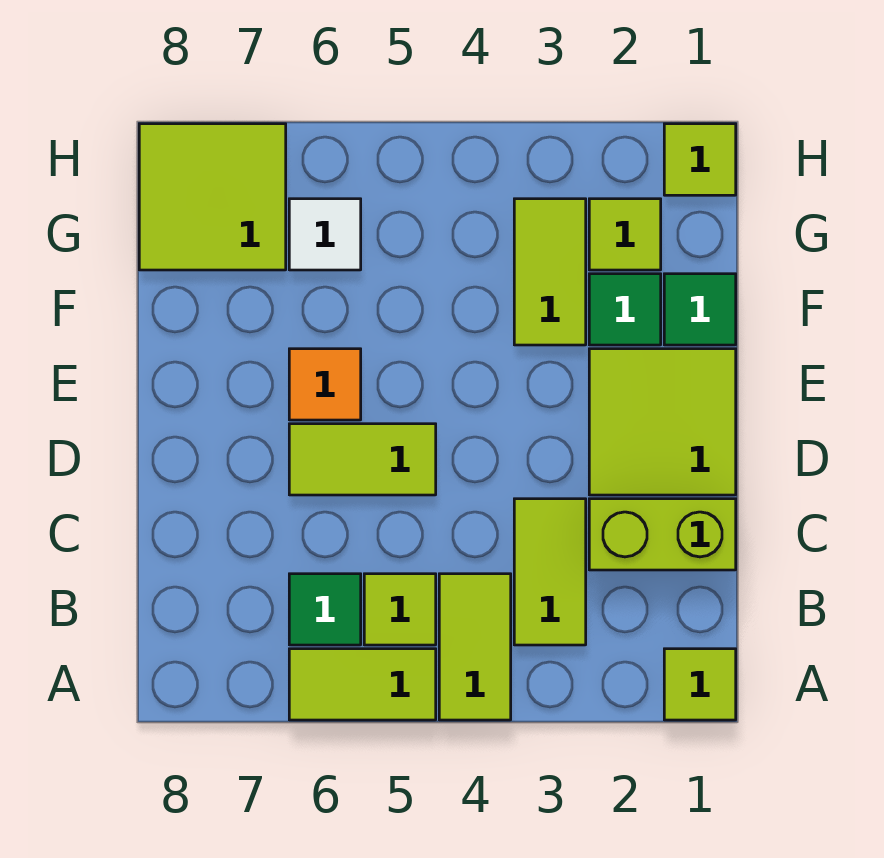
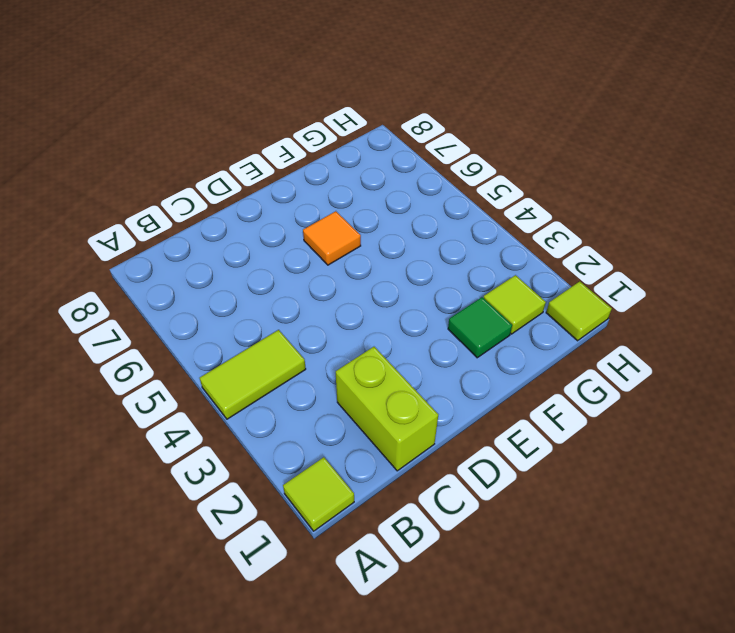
none -> lime tile A5:A6 level 1
none -> lime tile B3:C3 level 1
none -> lime tile B5 level 1

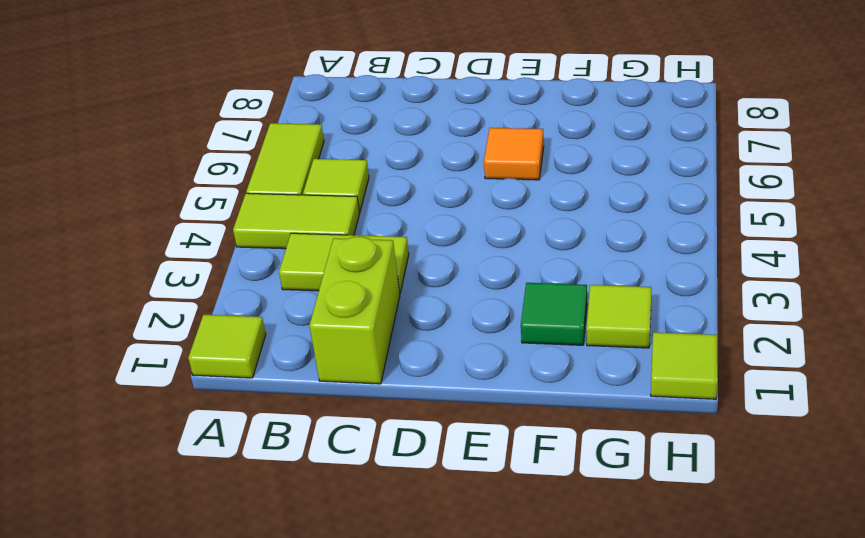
none -> green tile B6 level 1
none -> lime tile D1:E2 level 1
none -> lime tile D5:D6 level 1

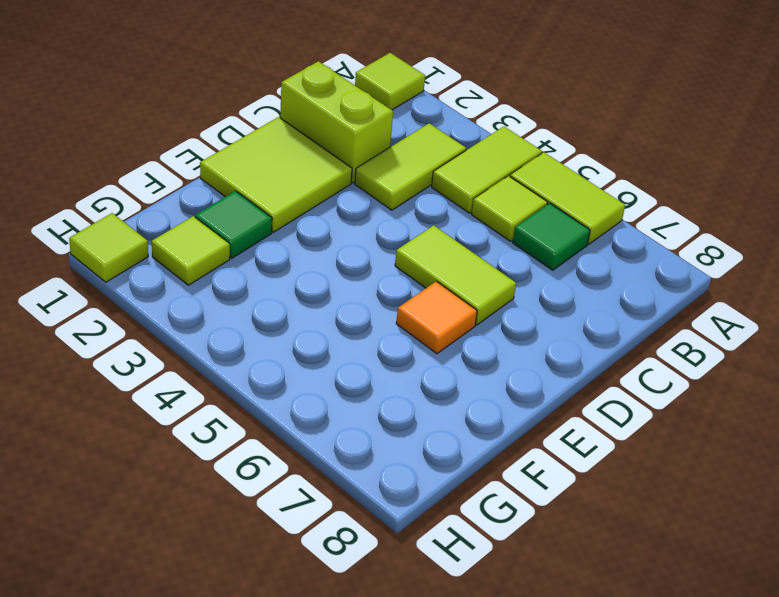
none -> green tile F1 level 1
none -> lime tile F3:G3 level 1
none -> white tile G6 level 1

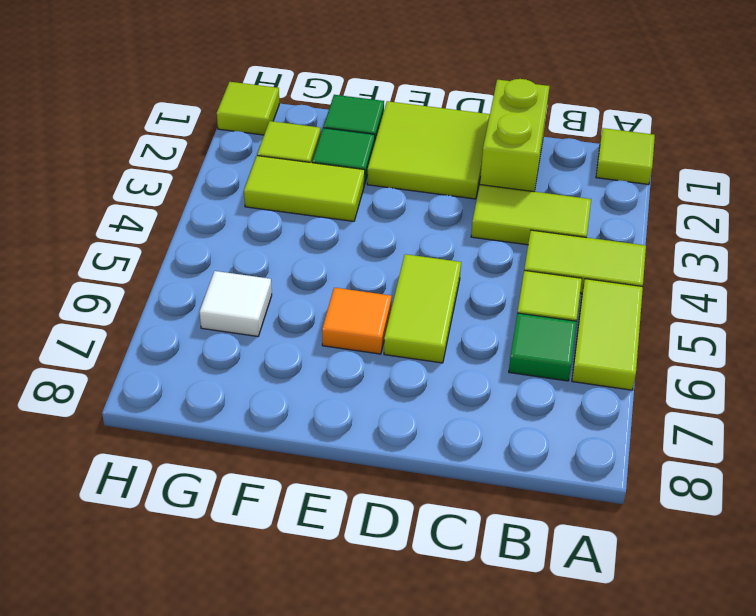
none -> lime tile G7:H8 level 1

